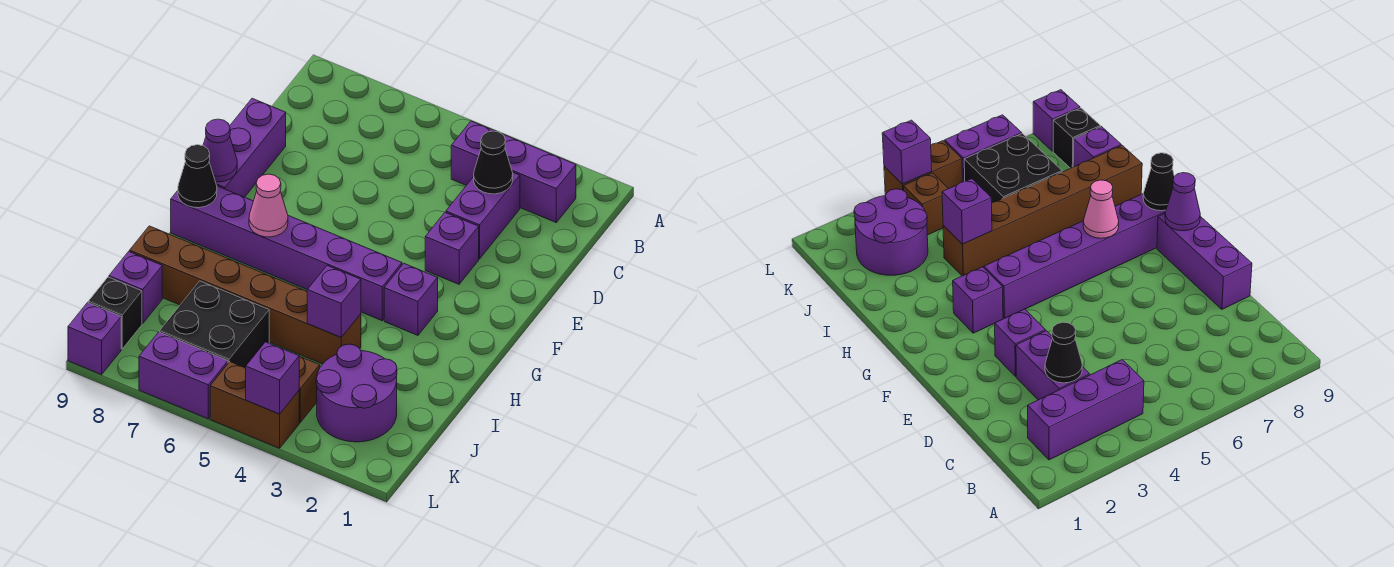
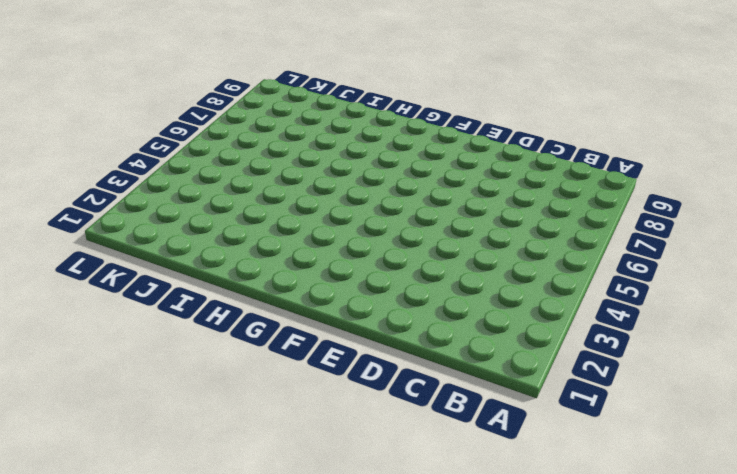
none -> purple brick B2:B4 level 1
none -> purple brick C3:D3 level 1
none -> purple brick D9:F9 level 1

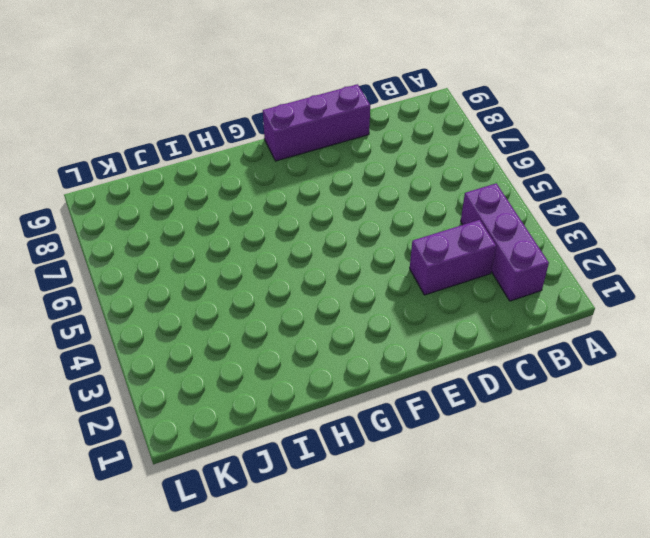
none -> purple brick E3 level 1
none -> purple brick G3 level 1
none -> purple brick G4:G9 level 1

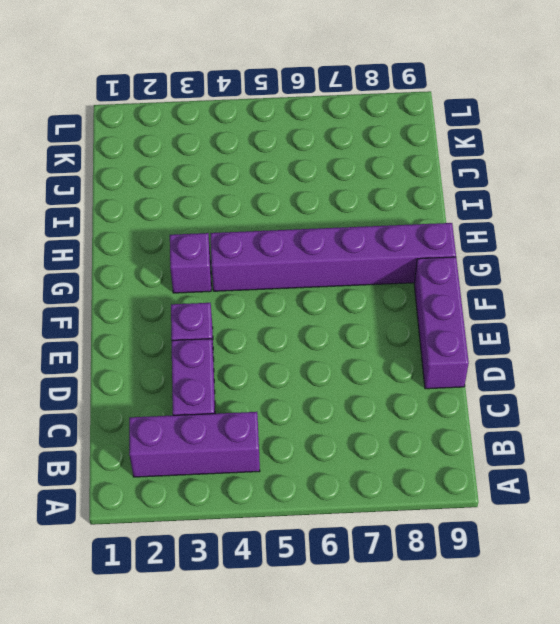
none -> brown brick I4:I9 level 1
none -> purple round brick J2:K3 level 1
none -> black brick J6:K7 level 1

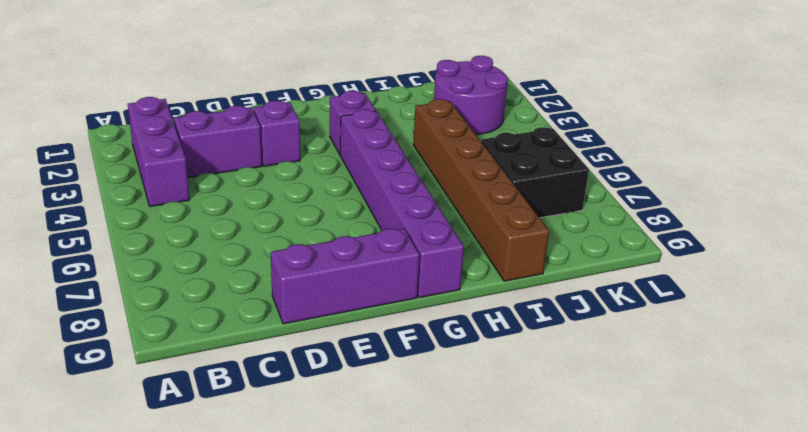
none -> purple brick J9 level 1
none -> brown brick K4 level 1
none -> black brick K9 level 1

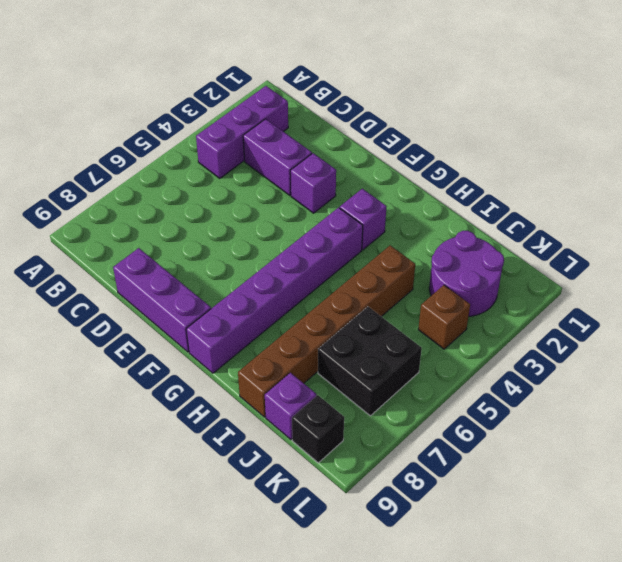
none -> brown brick L4:L5 level 1
none -> purple brick L6:L7 level 1
none -> purple brick L9 level 1

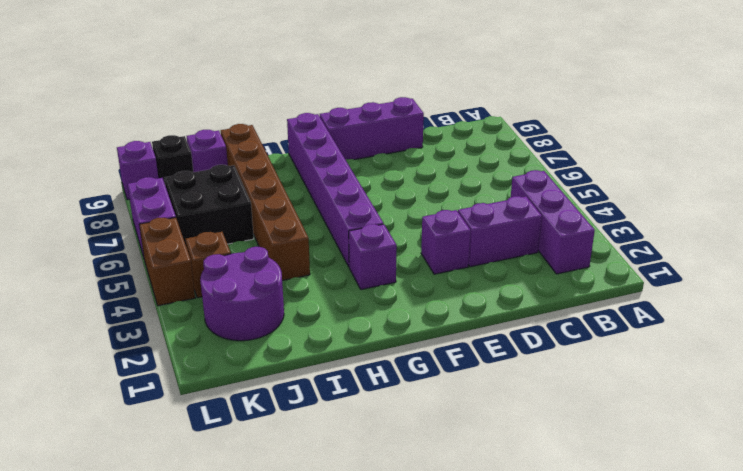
none -> black cone C3 level 2
none -> purple cone F9 level 2
none -> pink cone G7 level 2

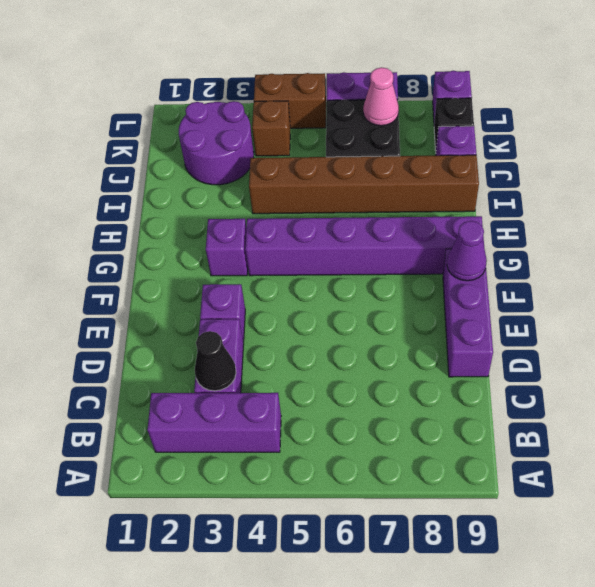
pink cone K7 level 2 -> pink cone G7 level 2
none -> black cone G9 level 2
none -> purple brick I4 level 2
none -> purple brick L4 level 2

